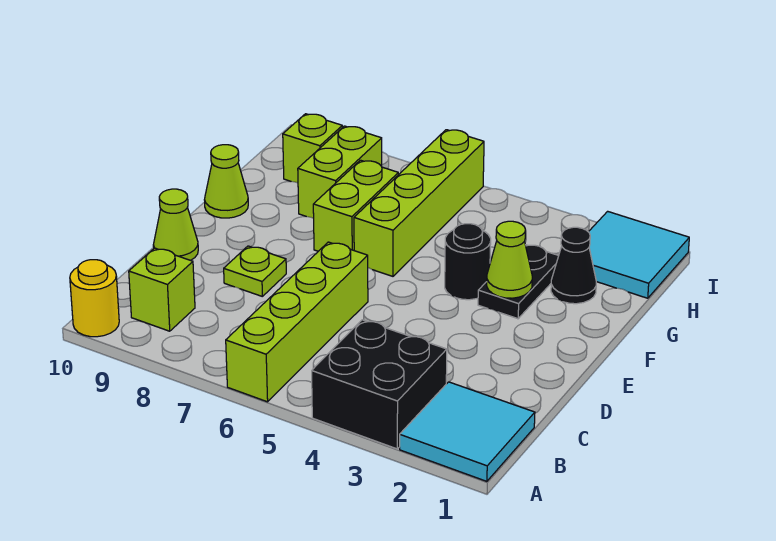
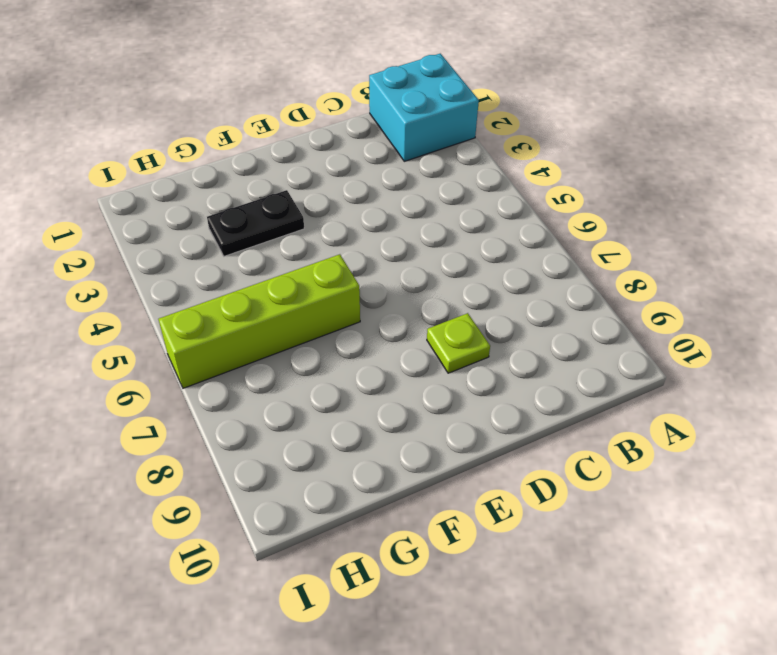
cyan brick A1:B2 level 1 -> cyan tile A1:B2 level 1
none -> black brick A3:B4 level 1
none -> lime brick A6:D6 level 1
none -> yellow round brick A10 level 1

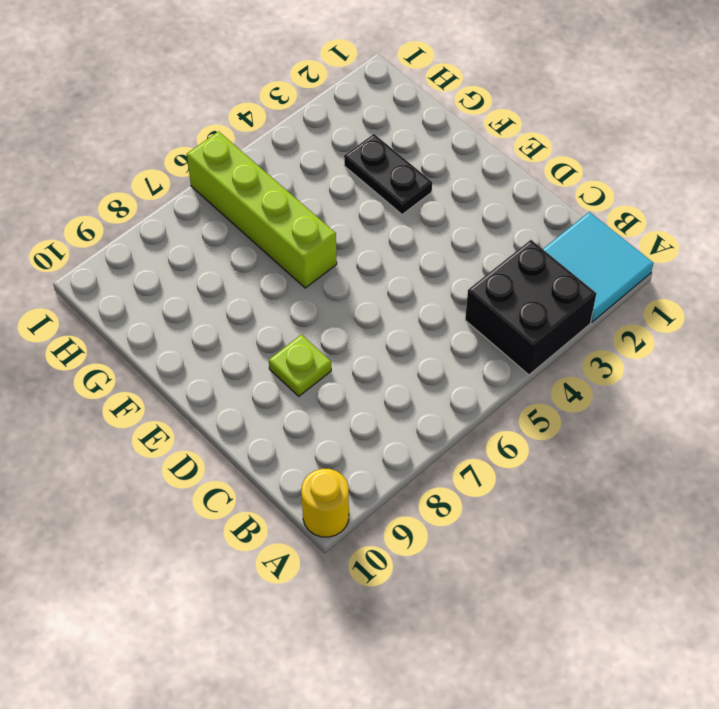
none -> lime brick A6:D6 level 1
none -> lime brick B9 level 1
none -> lime cone D10 level 1

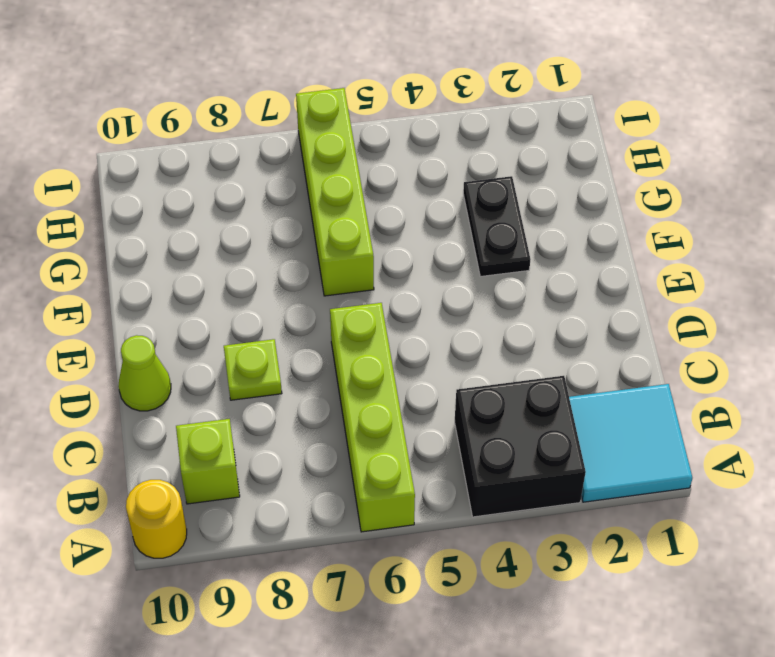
none -> black round brick F4 level 1
none -> lime brick F7:G7 level 1
none -> lime cone F10 level 1

